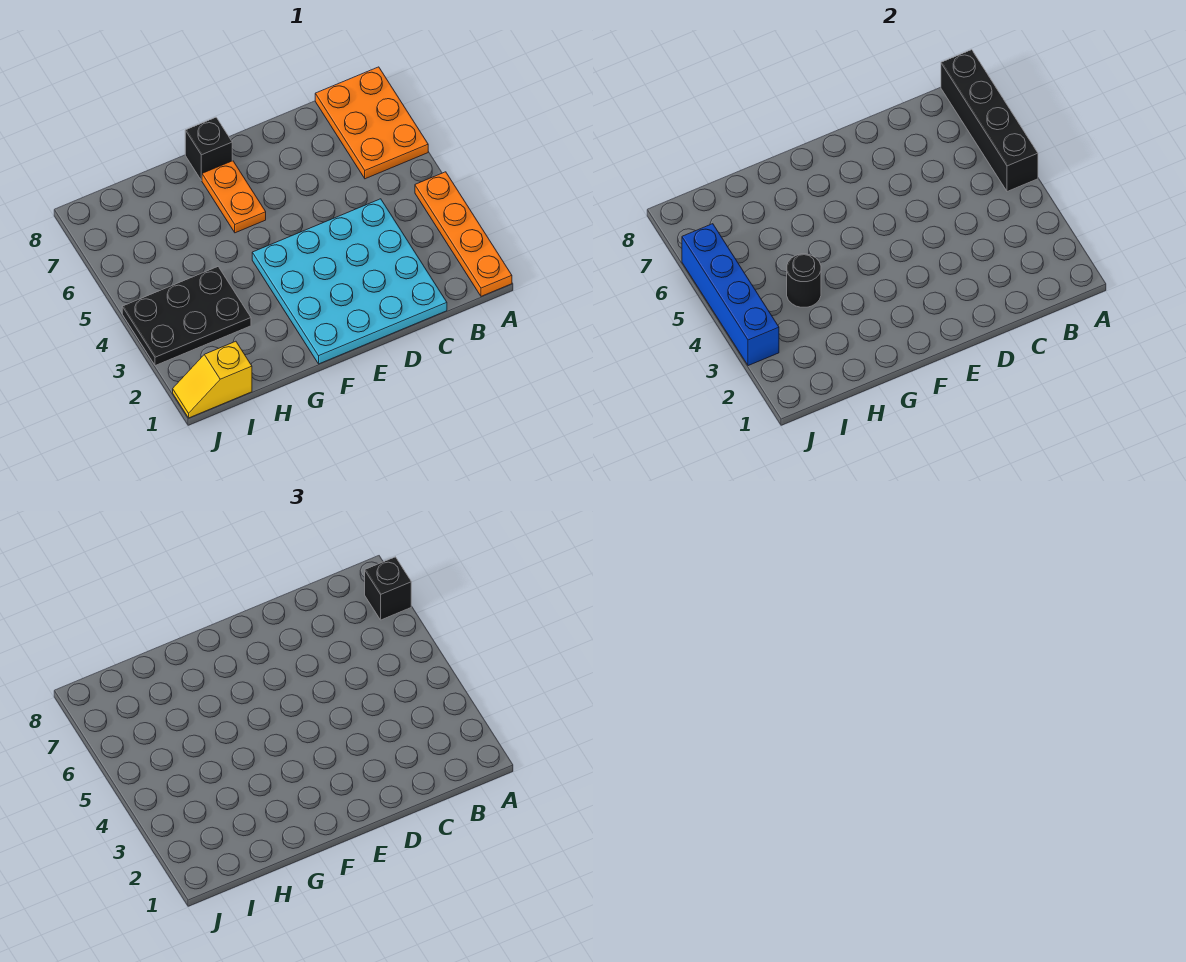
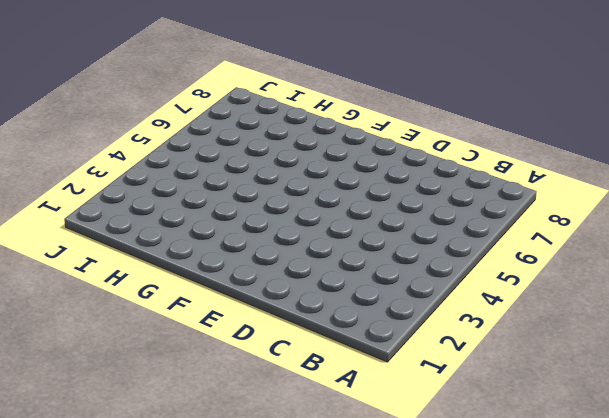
none -> orange plate A1:A4 level 1
none -> orange plate A6:B8 level 1

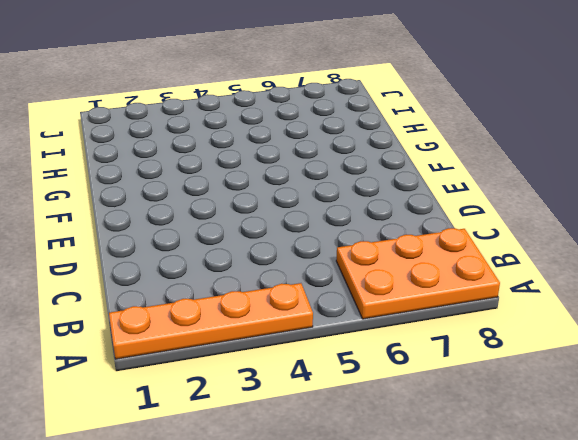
none -> cyan plate C1:F4 level 1
none -> orange plate F6:F7 level 1

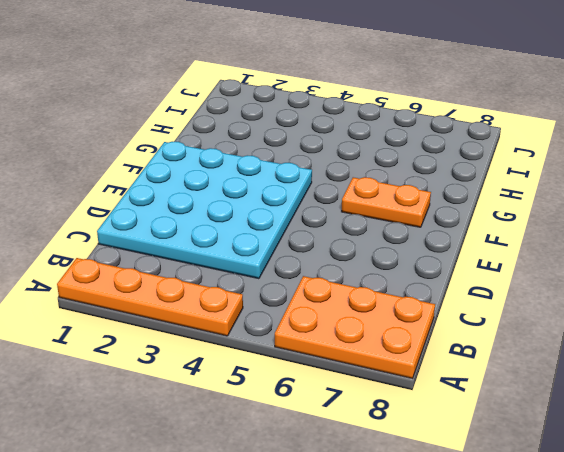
none -> black brick F8 level 1
none -> black plate H3:J4 level 1

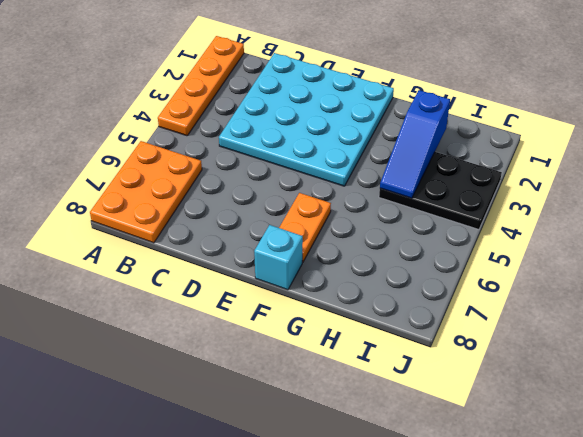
cyan brick F8 level 1 -> black brick F8 level 1
blue slope H2:H4 level 2 top 2 -> black round brick H4 level 2
none -> yellow slope I1:J1 level 1 top I
none -> black brick A5:A8 level 2

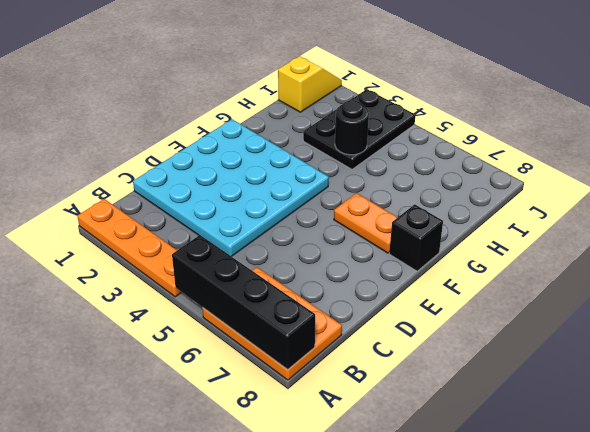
none -> blue brick J3:J6 level 2
none -> black brick A7 level 3

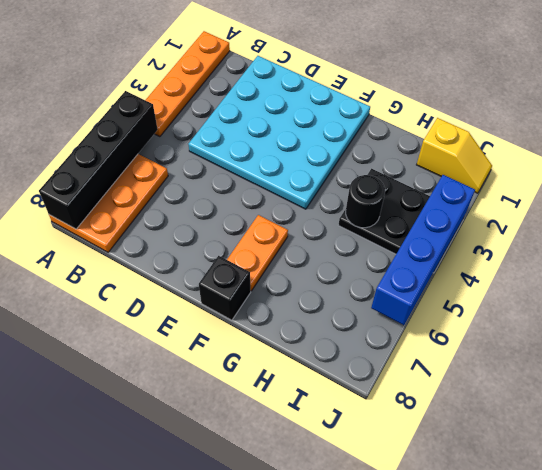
none -> black brick A7 level 3

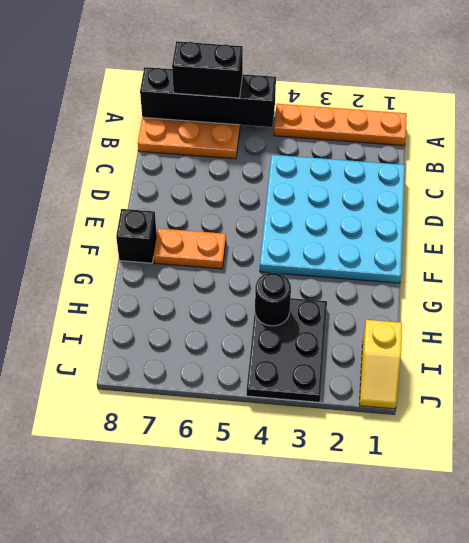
black brick A6:A7 level 3 -> black brick A7 level 3
none -> blue brick J3:J6 level 2

